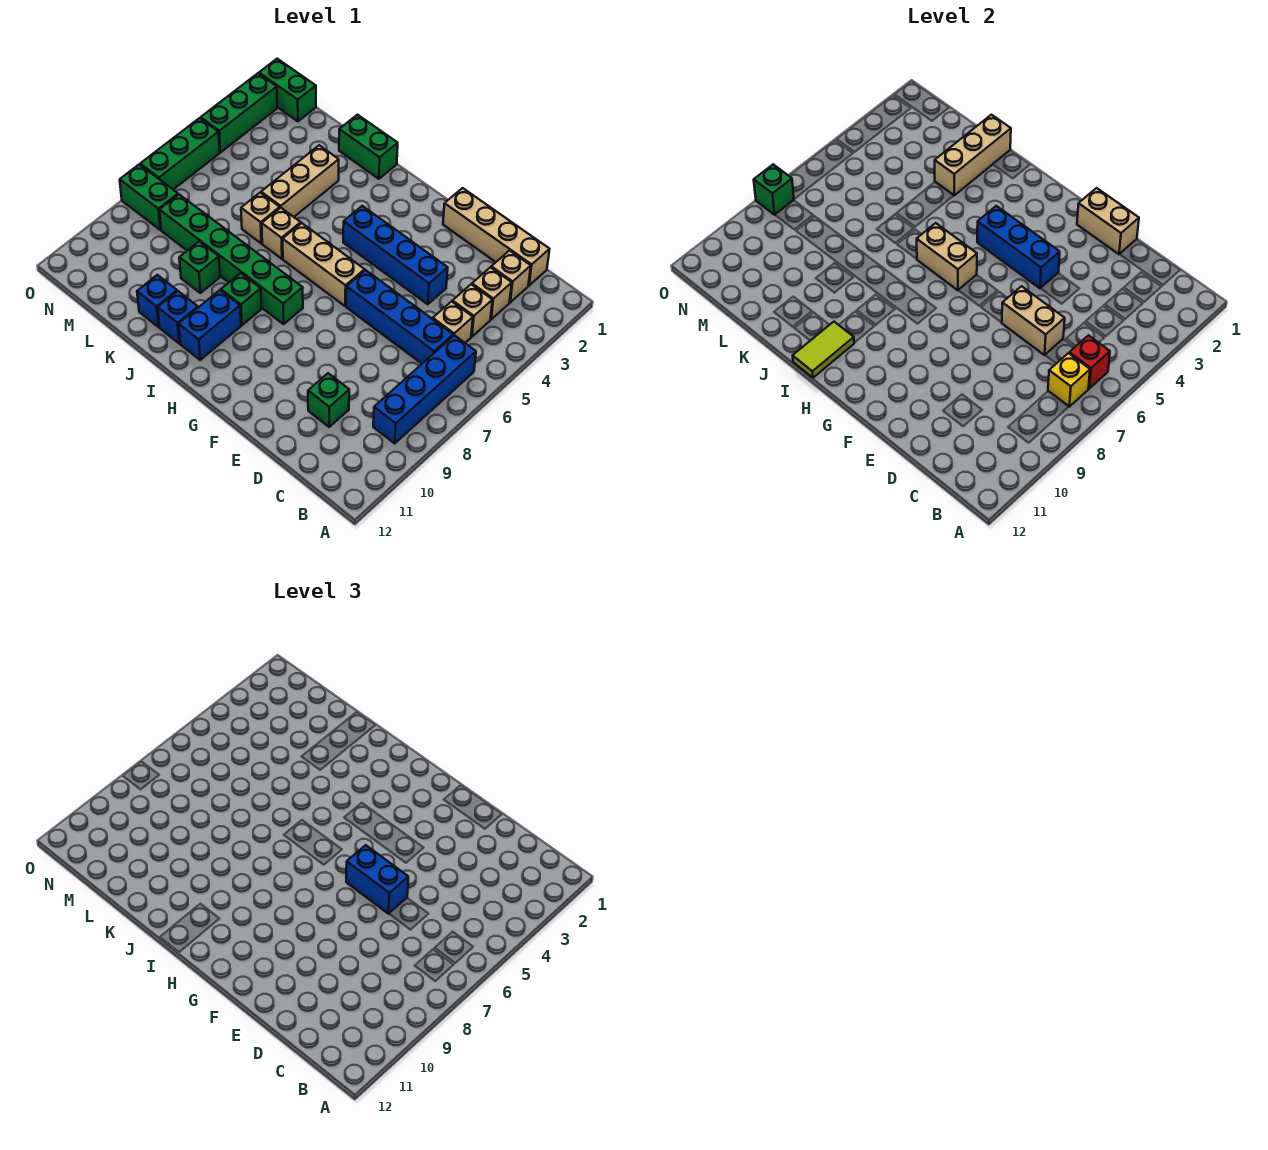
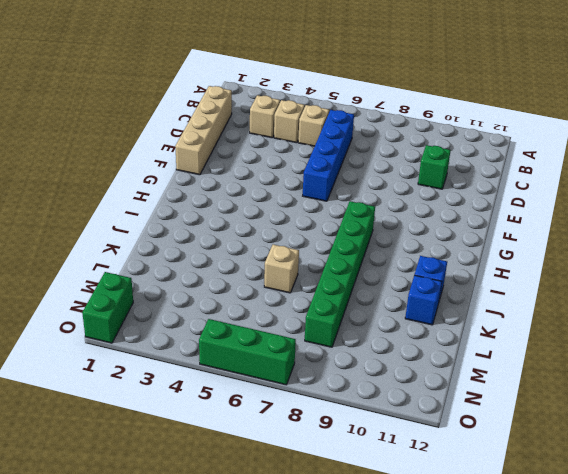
none -> blue brick B6:B9 level 1
none -> tan brick C2 level 1
none -> blue brick E4:H4 level 1
none -> tan brick G6:I6 level 1

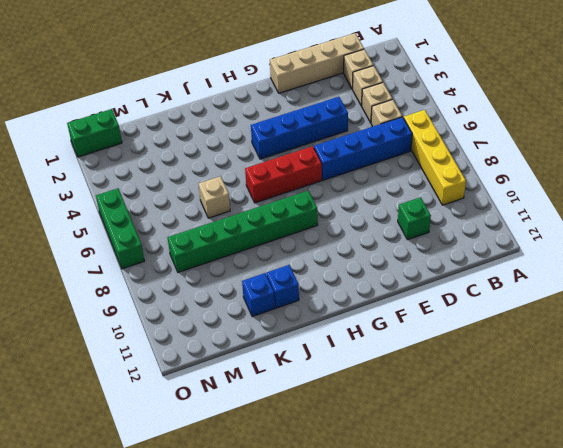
yellow brick B6:B9 level 1 -> blue brick B6:B9 level 1
red brick G6:I6 level 1 -> tan brick G6:I6 level 1
none -> green brick I9 level 1
none -> blue brick I10:I11 level 1
none -> green brick J1:K1 level 1
none -> tan brick J6 level 1

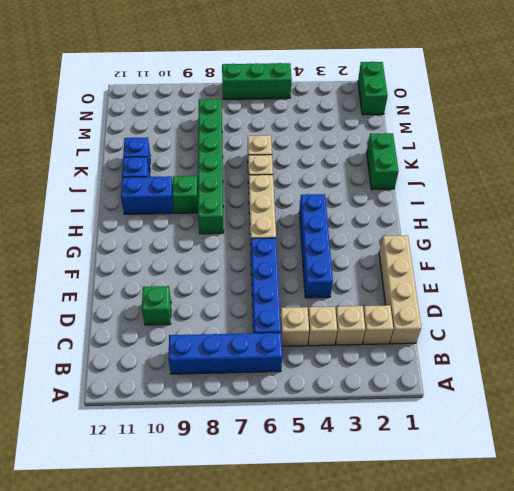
none -> tan brick K3:K5 level 1
none -> green brick K9 level 1
none -> green brick N8:O8 level 1
none -> green brick O2:O4 level 1

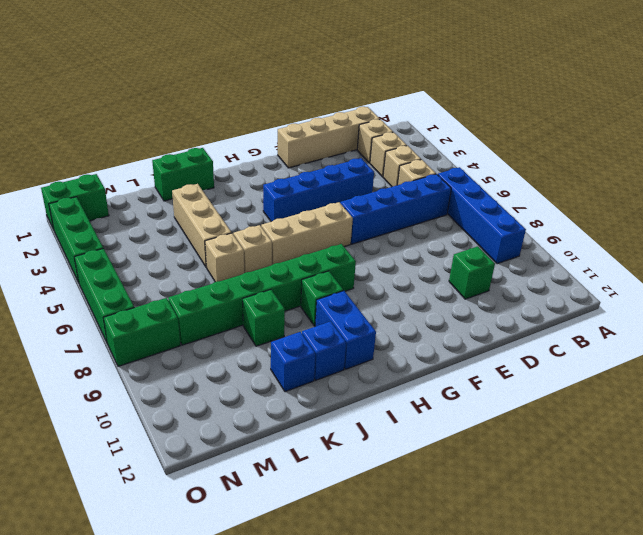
none -> red brick B6 level 2
none -> yellow brick B7 level 2
none -> tan brick D6:E6 level 2
none -> tan brick E1:F1 level 2

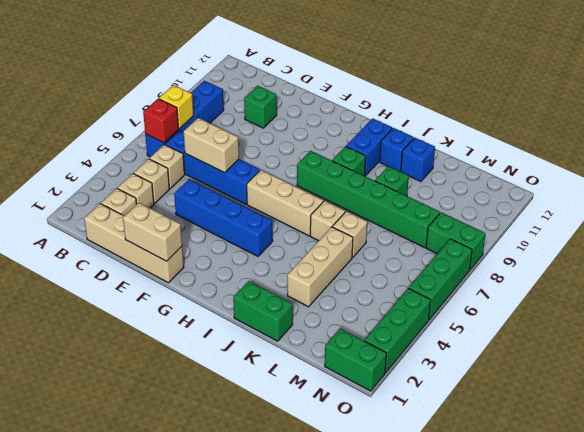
none -> blue brick F4:H4 level 2
none -> tan brick H6:I6 level 2
none -> lime tile I11:I12 level 2
none -> tan brick K1:K3 level 2

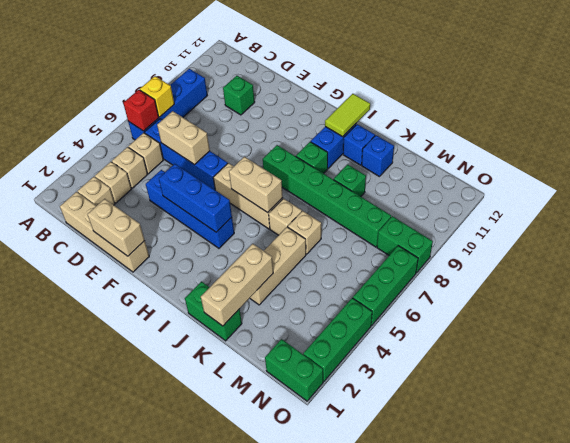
none -> green brick O8 level 2
none -> blue brick E6:F6 level 3

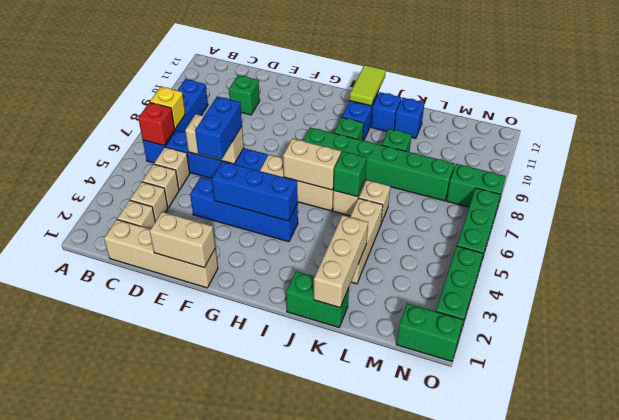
blue brick E5:E6 level 3 -> blue brick E6:F6 level 3
green brick J6 level 2 -> green brick O8 level 2

